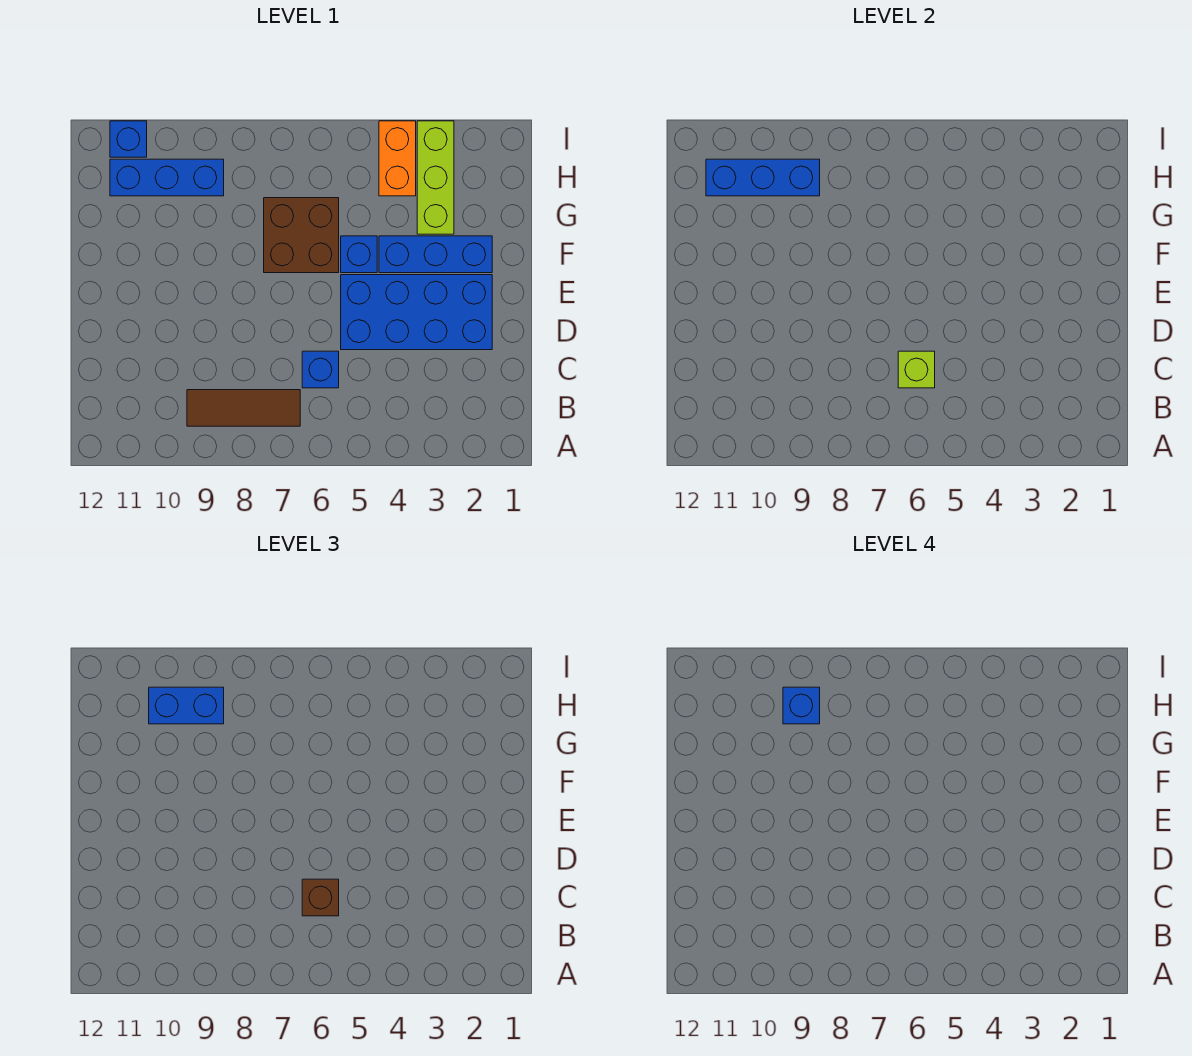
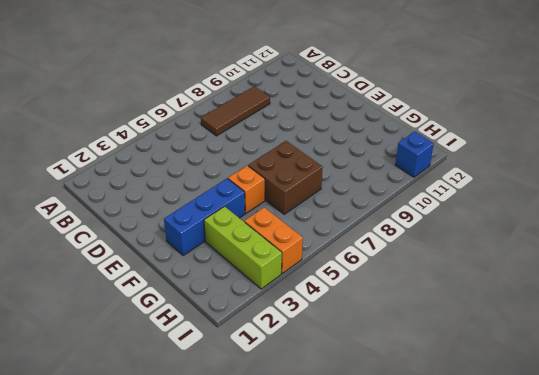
orange brick F5 level 1 -> blue brick F5 level 1
none -> blue brick C6 level 1
none -> blue brick D2:E5 level 1
none -> blue brick H9:H11 level 1

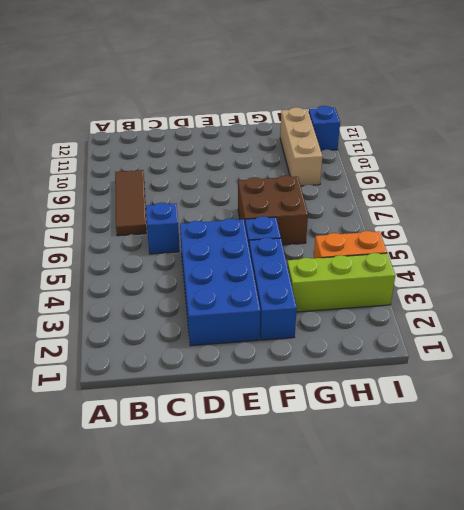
tan brick H9:H11 level 1 -> blue brick H9:H11 level 1
none -> lime brick C6 level 2
none -> blue brick H9:H11 level 2
none -> brown brick C6 level 3

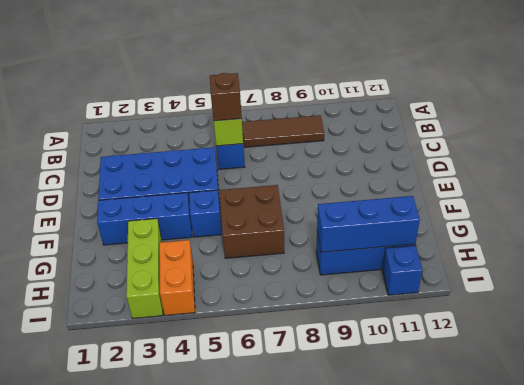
none -> blue brick H9:H10 level 3
none -> blue brick H9 level 4

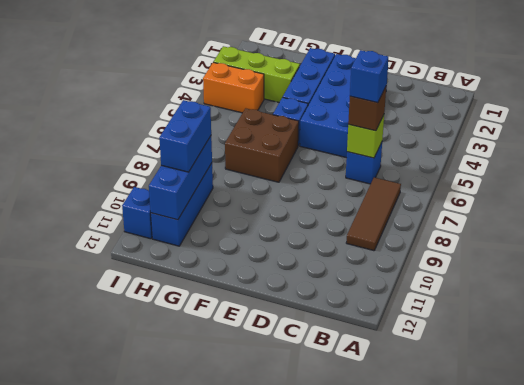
blue brick C6 level 4 -> blue brick H9 level 4

